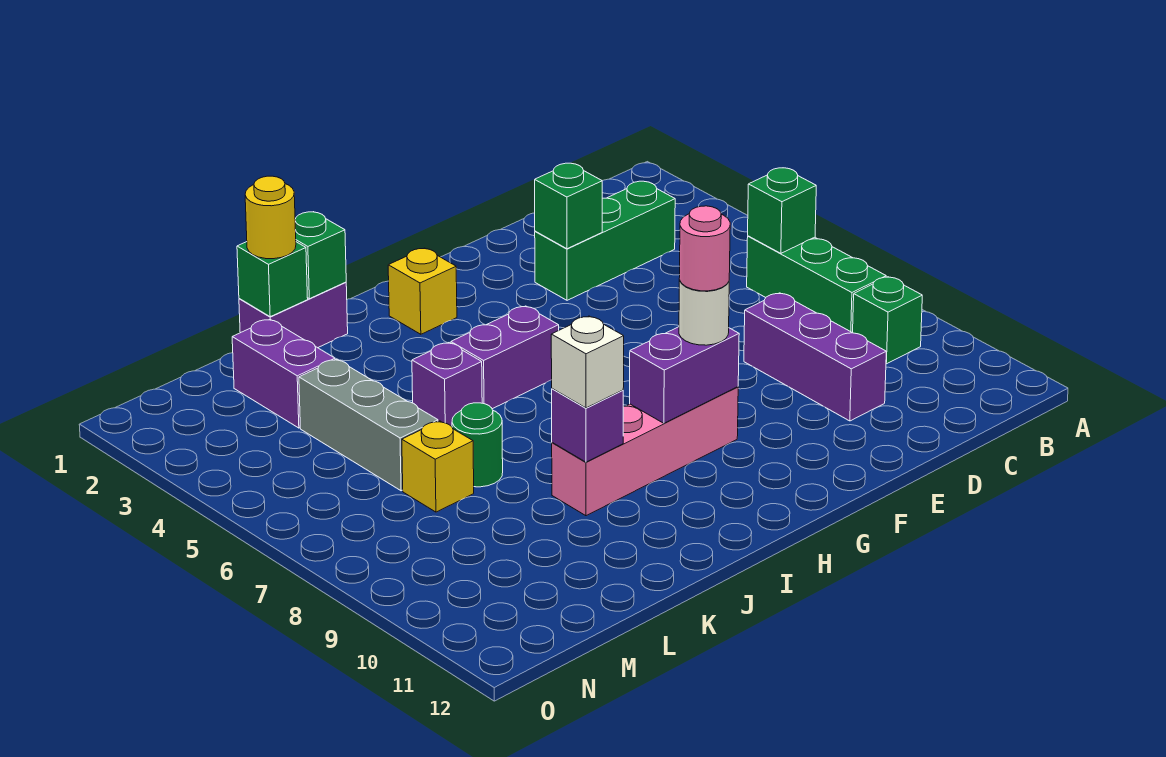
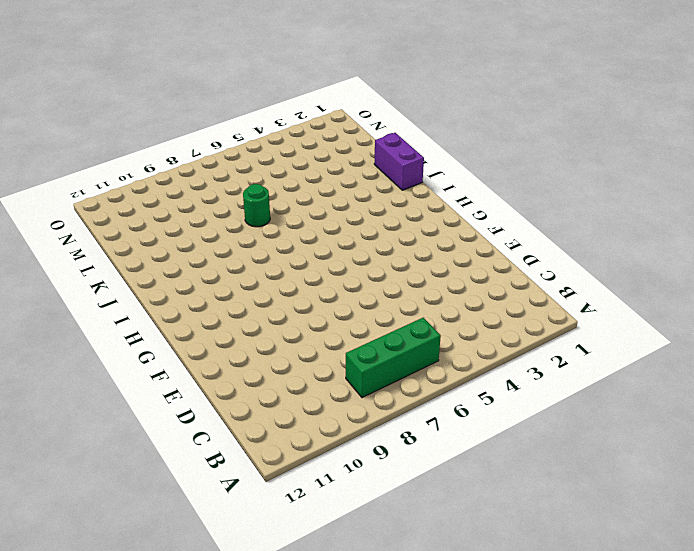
none -> green brick B9 level 1
none -> green brick C3:E3 level 1
none -> purple brick D8:D10 level 1

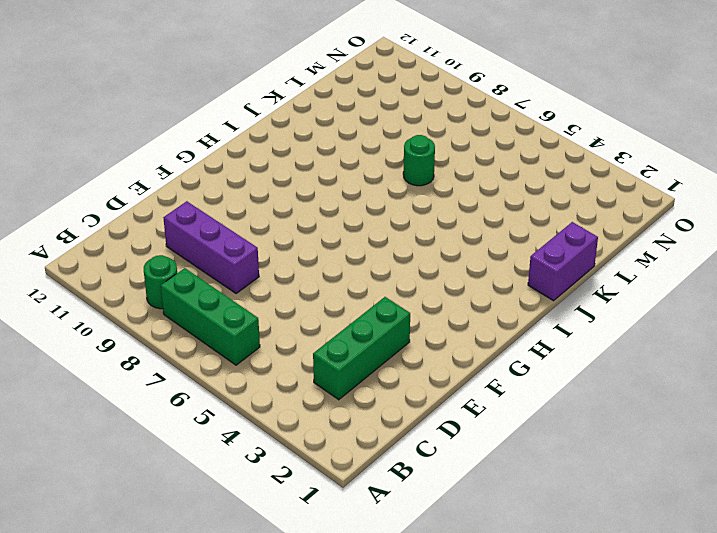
green round brick B9 level 1 -> green brick B9 level 1
none -> pink brick G9:J9 level 1
none -> yellow brick H2 level 1
none -> purple brick H5:I5 level 1

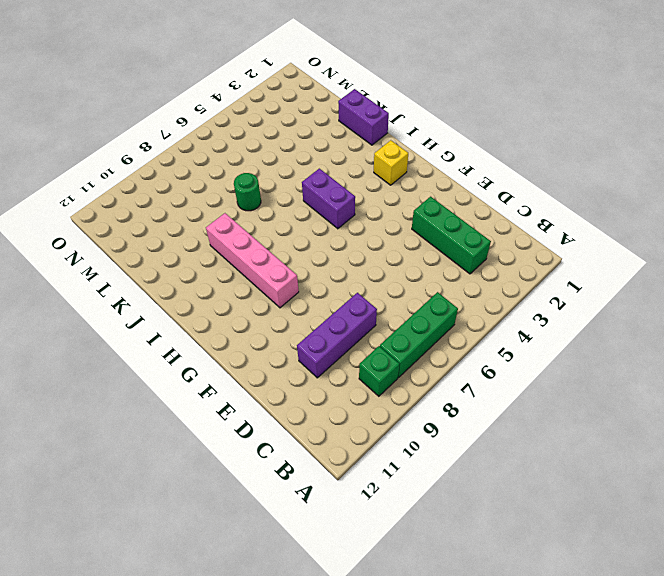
none -> purple brick J5 level 1
none -> purple brick L2:L3 level 1
none -> grey brick L4:L6 level 1

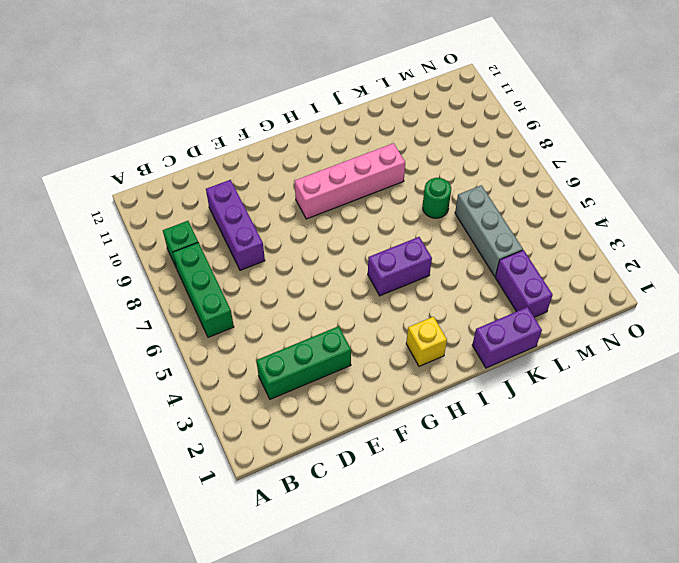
none -> purple brick J5 level 1
none -> yellow brick L7 level 1
none -> green brick B6 level 2

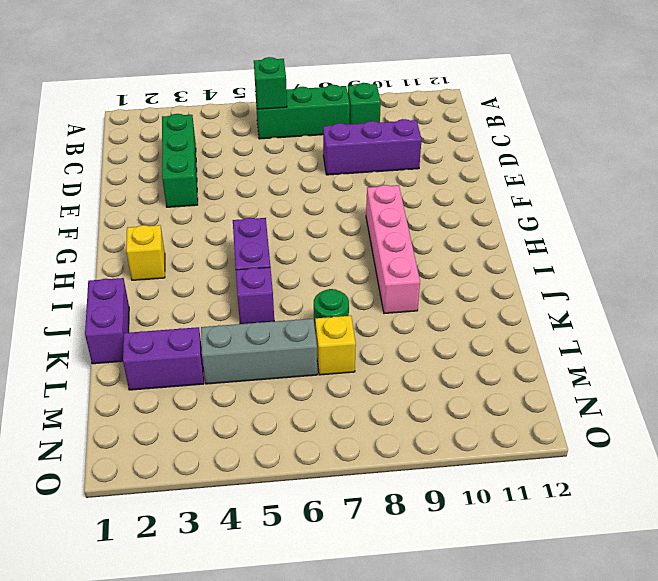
none -> green brick E3 level 2
none -> purple brick G9:H9 level 2
none -> green brick J1 level 2

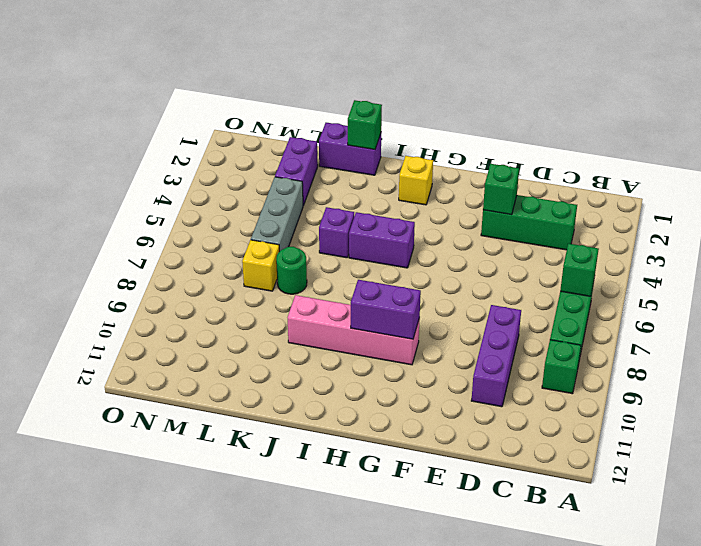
none -> purple brick J9 level 2
none -> green brick K1 level 2
none -> white round brick G9 level 3

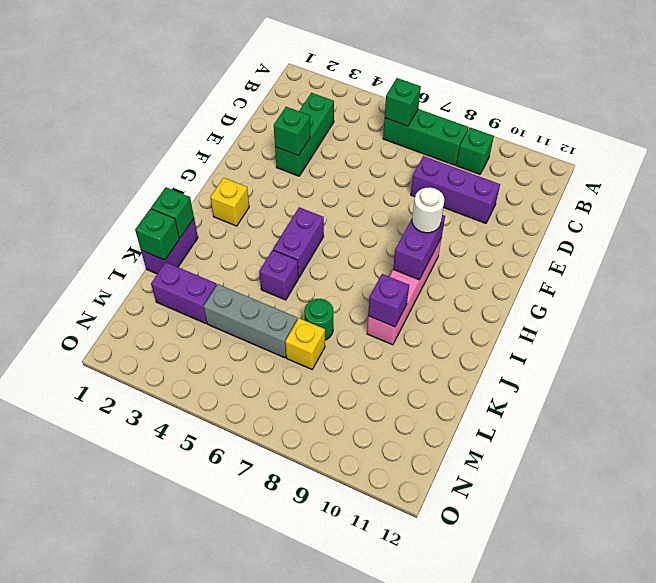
none -> white brick J9 level 3
none -> yellow round brick K1 level 3
none -> pink round brick G9 level 4

